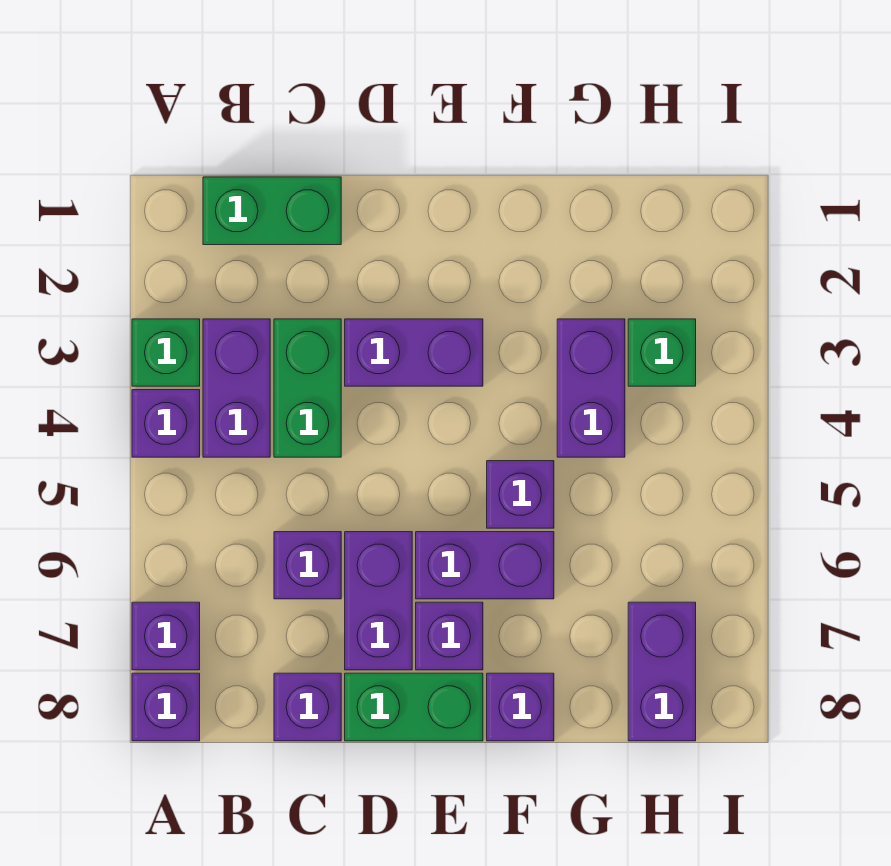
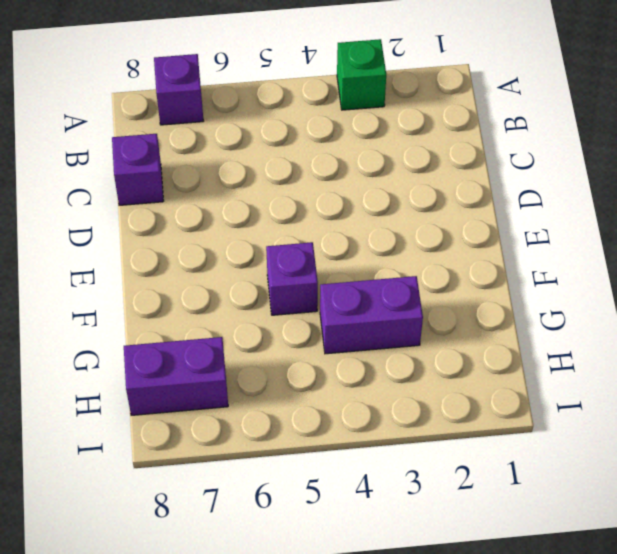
none -> purple brick A4 level 1
none -> purple brick A8 level 1
none -> green brick B1:C1 level 1

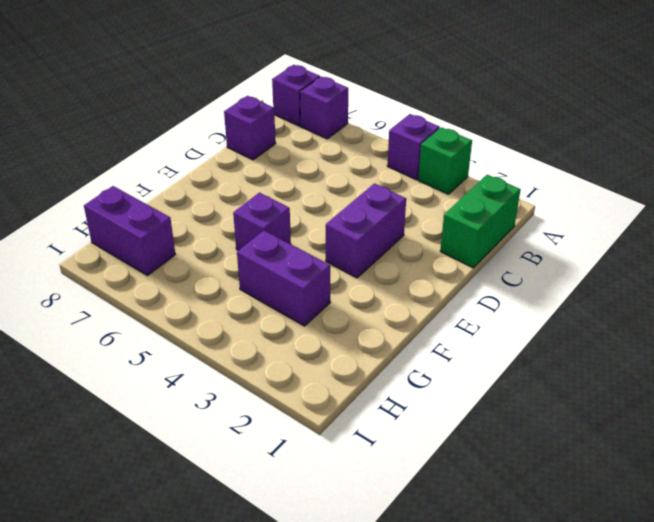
none -> purple brick B3:B4 level 1
none -> green brick C3:C4 level 1
none -> purple brick C6 level 1

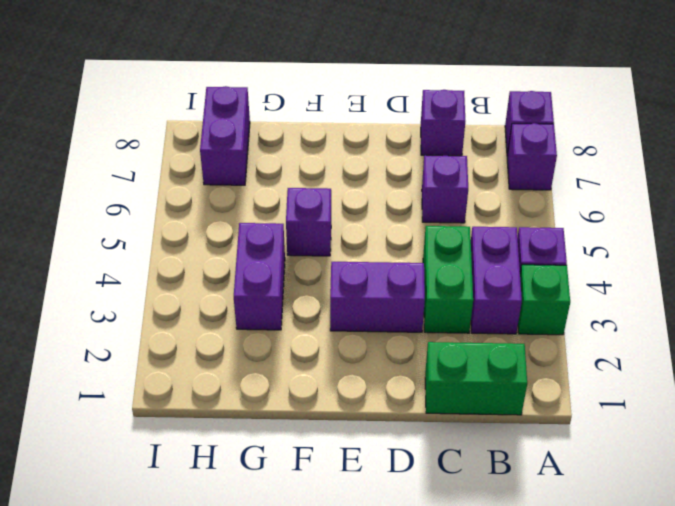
none -> purple brick D6:D7 level 1
none -> green brick D8:E8 level 1
none -> purple brick E6:F6 level 1

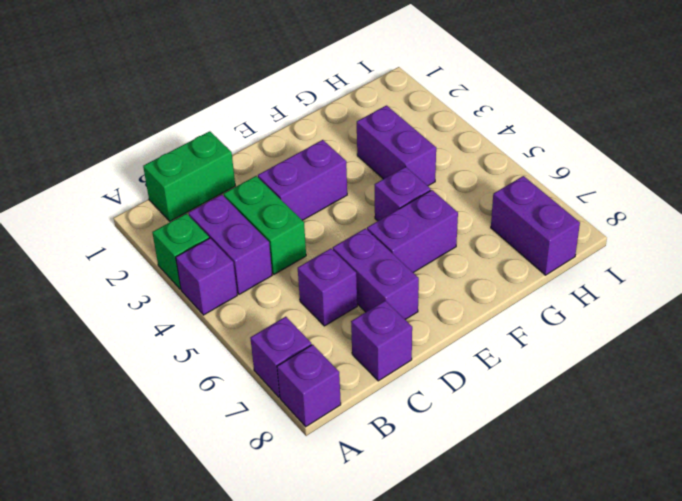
none -> green brick D8:E8 level 1
none -> purple brick E7 level 1
none -> purple brick F8 level 1

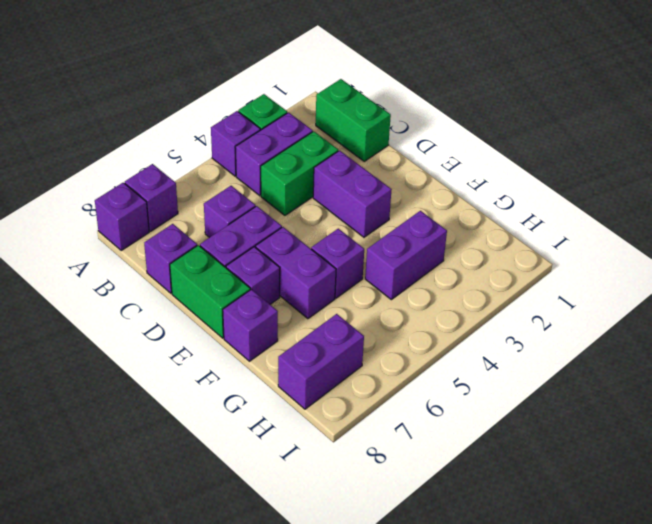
none -> green brick H3 level 1

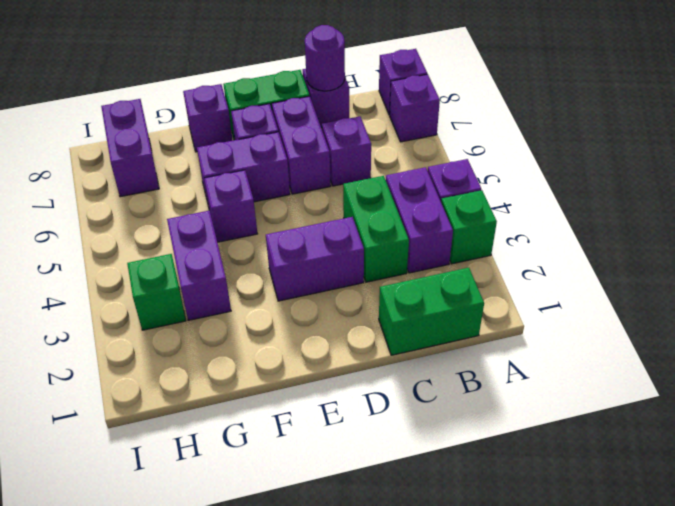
purple round brick C8 level 2 -> none

